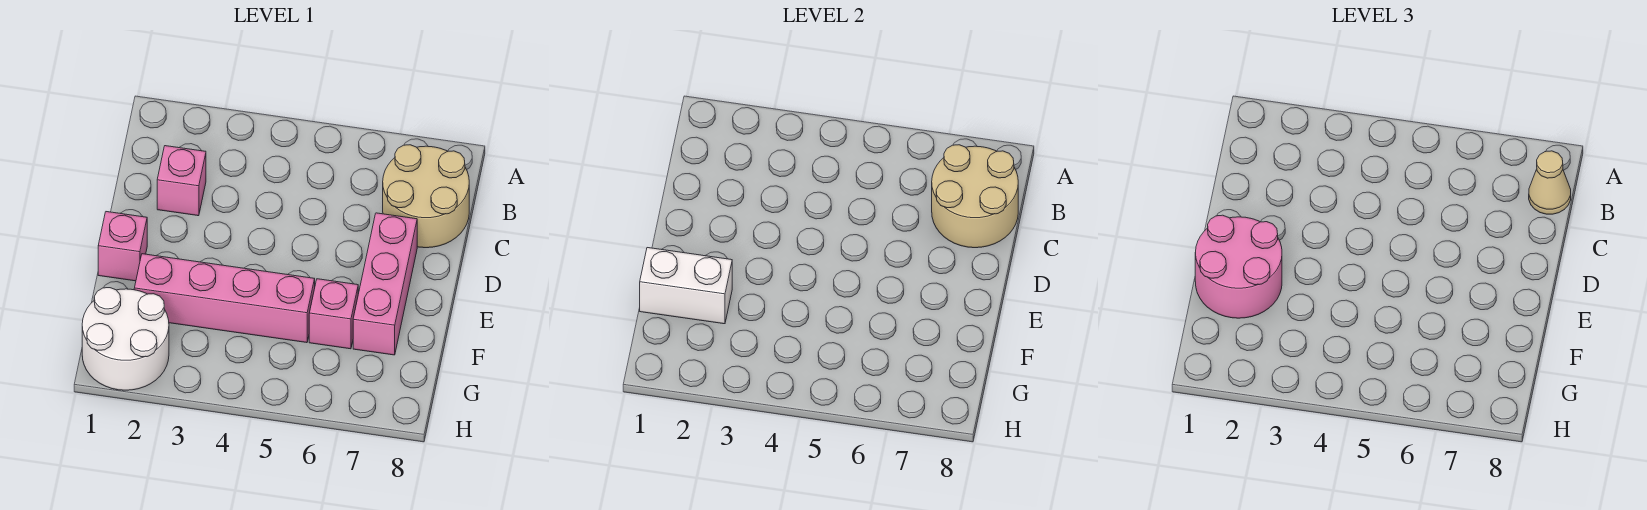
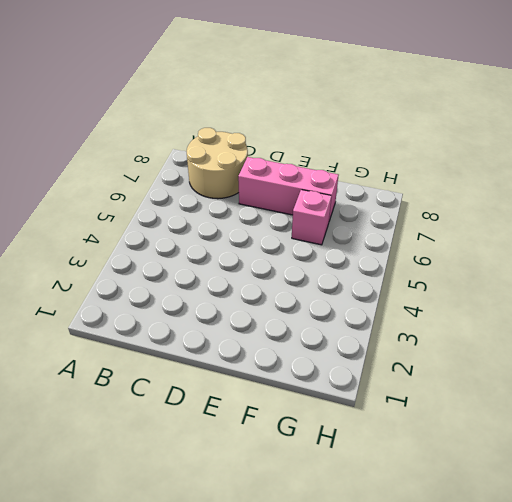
none -> pink brick C2 level 1
none -> pink brick E1 level 1

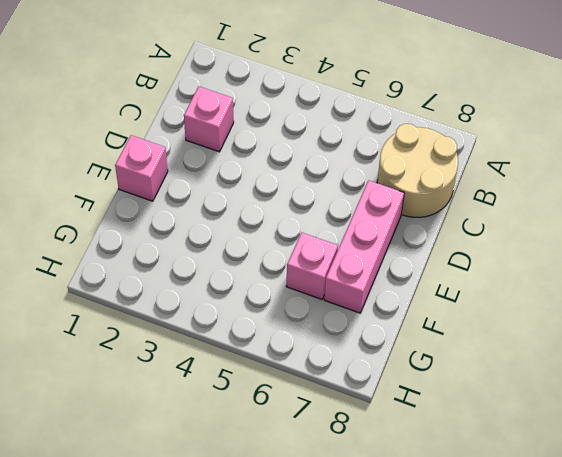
none -> pink brick F2:F5 level 1
none -> white round brick G1:H2 level 1

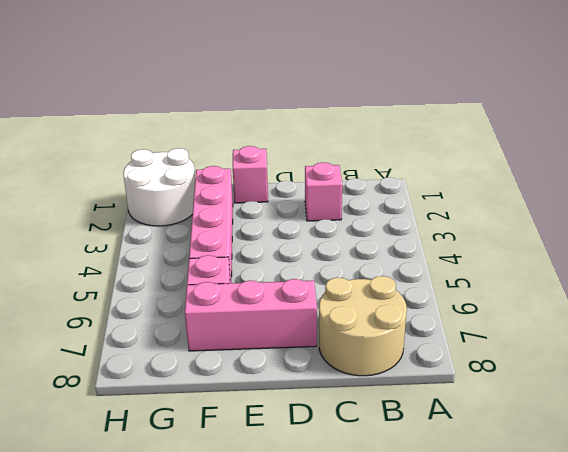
none -> tan round brick B7:C8 level 2
none -> white brick F1:F2 level 2

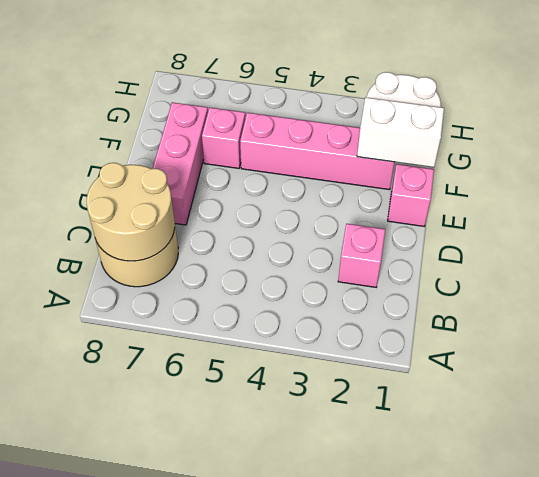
none -> tan cone B8 level 3
none -> pink round brick E1:F2 level 3

